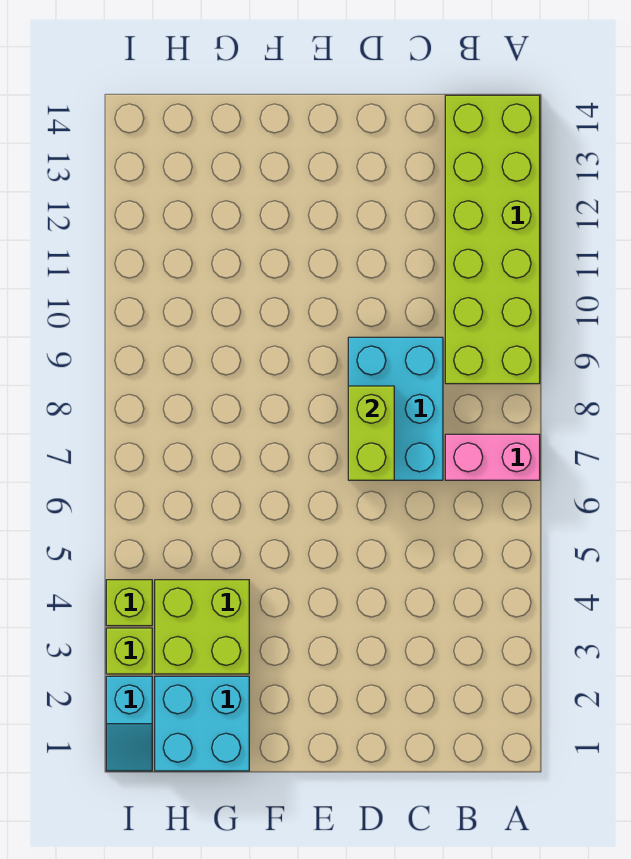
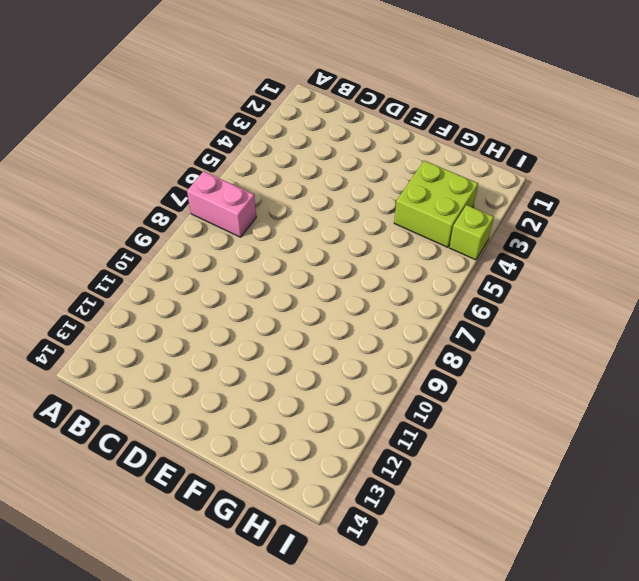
none -> lime brick A9:B14 level 1
none -> cyan brick C7:D9 level 1

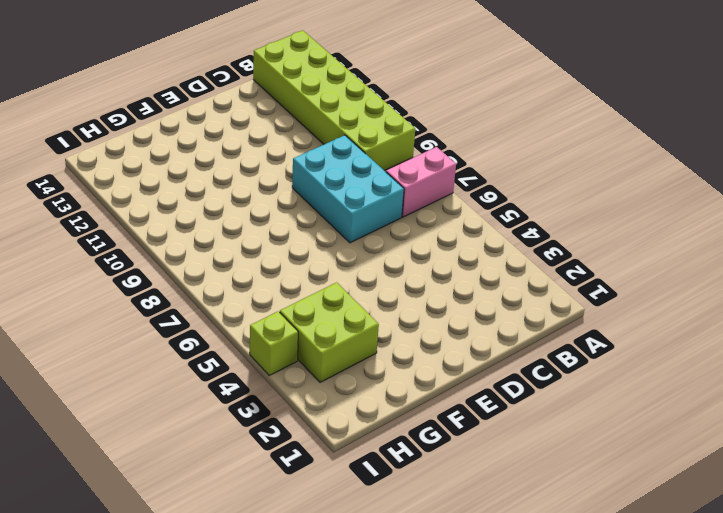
none -> cyan brick G1:H2 level 1
none -> cyan slope I1:I2 level 1 top 2

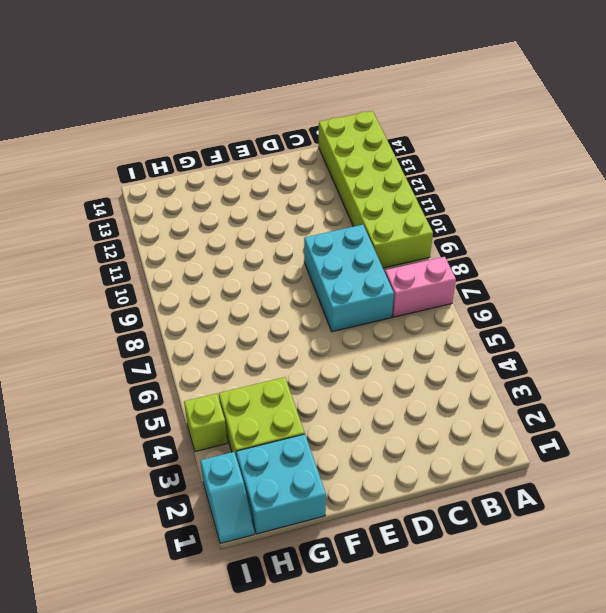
none -> lime brick I3 level 1
none -> lime brick D7:D8 level 2

